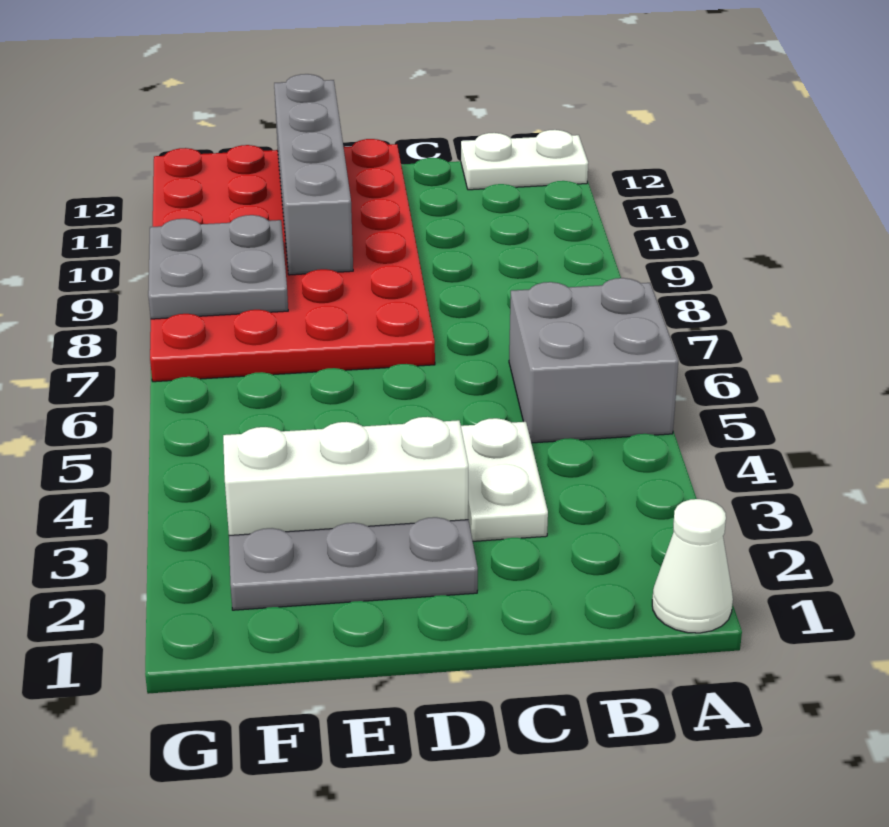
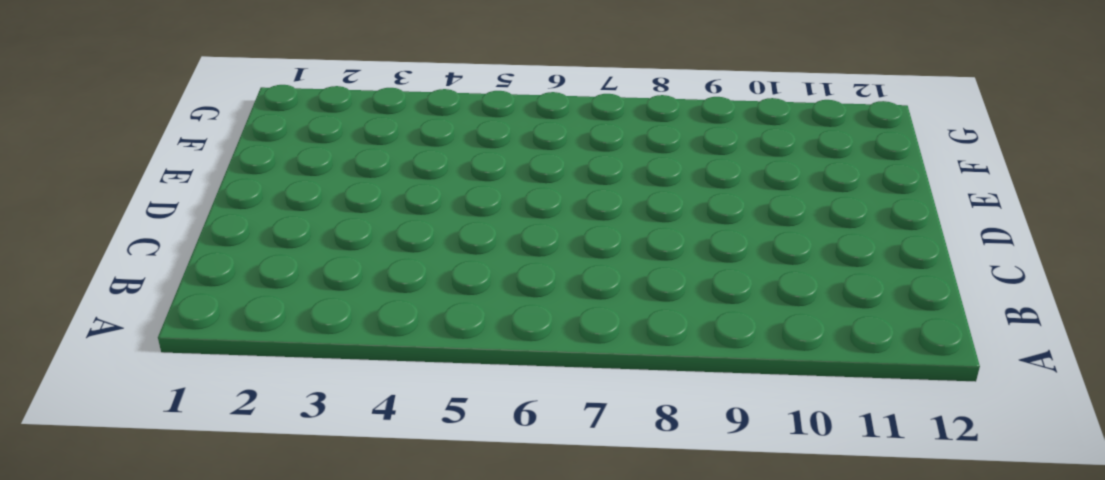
none -> white cone A1 level 1
none -> grey brick A5:B6 level 1

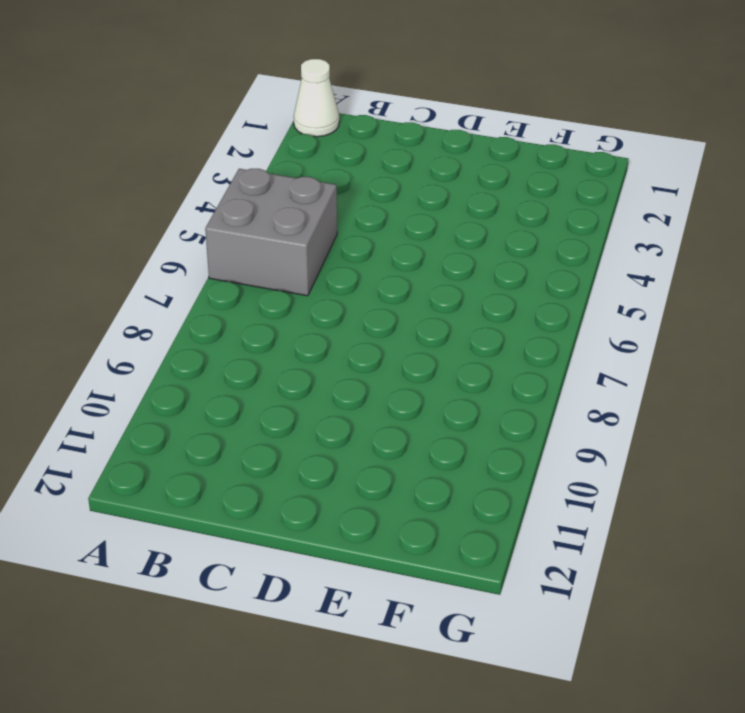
none -> white plate A12:B12 level 1
none -> white plate C3:C4 level 1

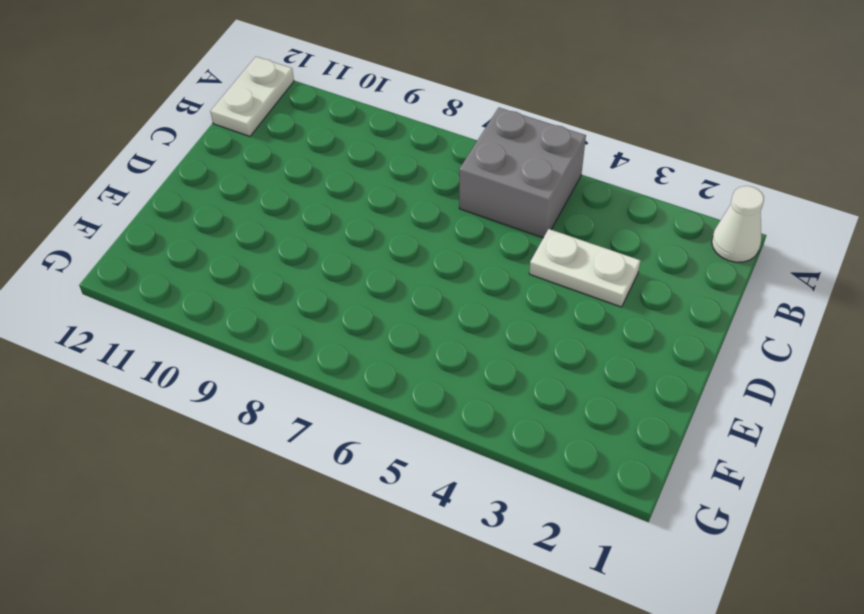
none -> grey plate D2:F2 level 1
none -> white brick D3:F3 level 1

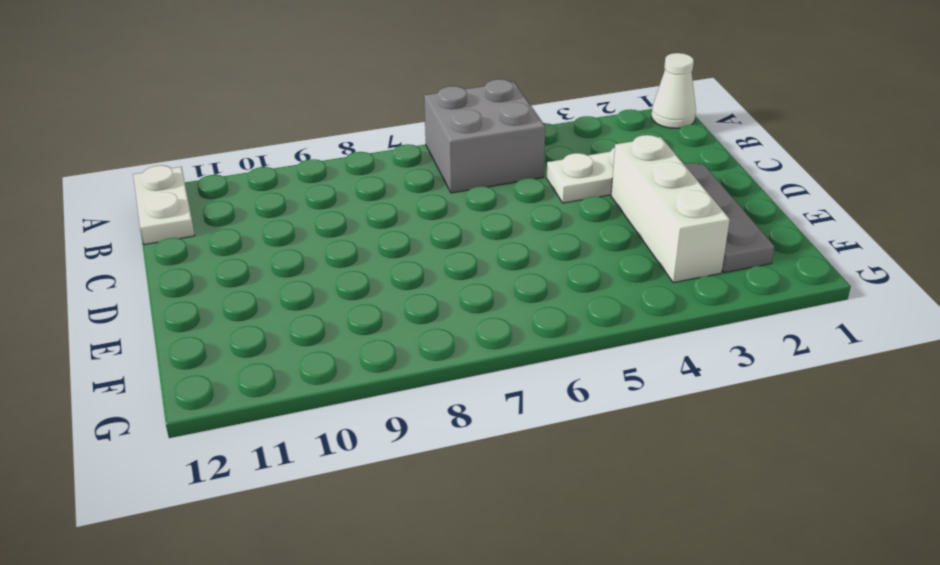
none -> red plate D7:G12 level 1
none -> grey brick E9:E12 level 2

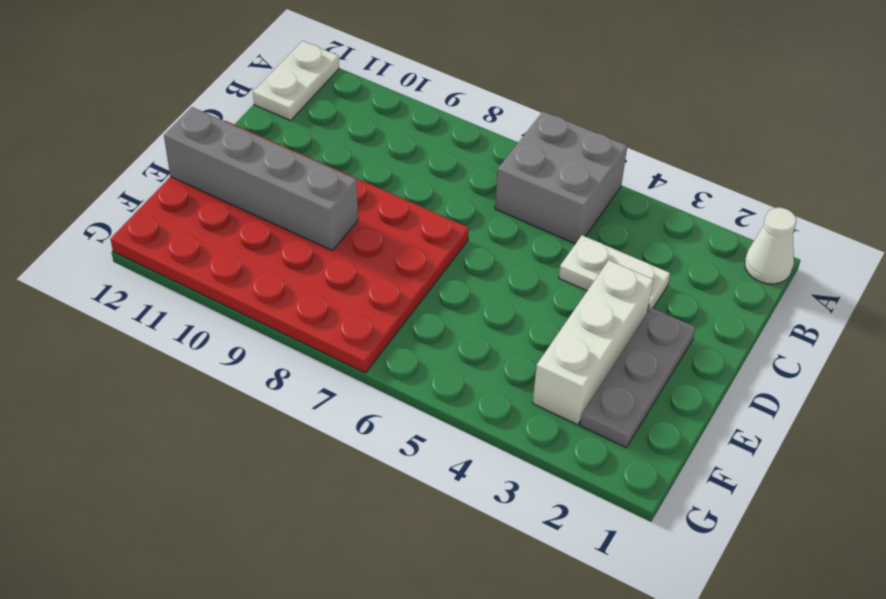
none -> grey plate F8:G9 level 2

